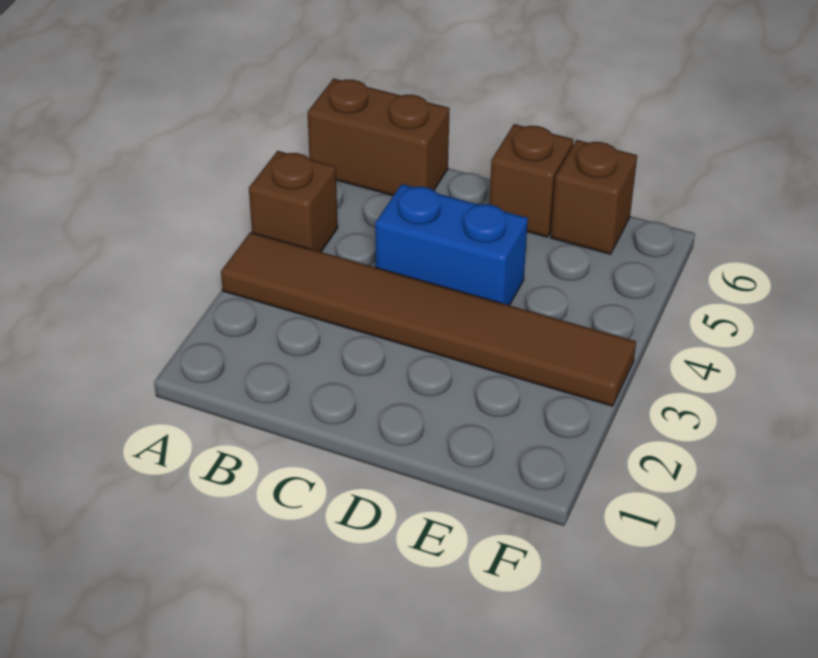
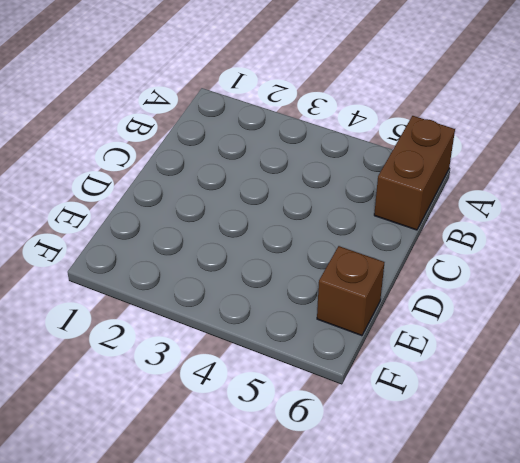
none -> brown tile A3:F3 level 1
none -> brown brick A4 level 1

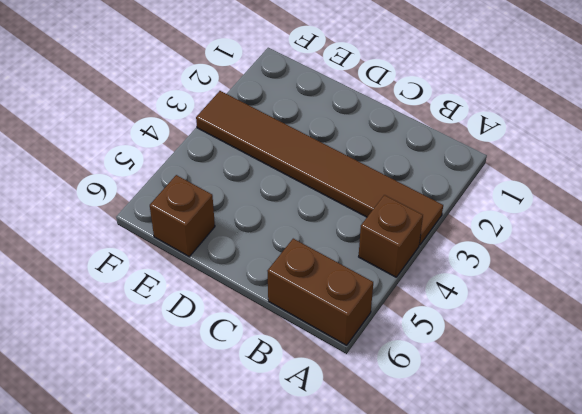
none -> blue brick C4:D4 level 1
none -> brown brick D6 level 1

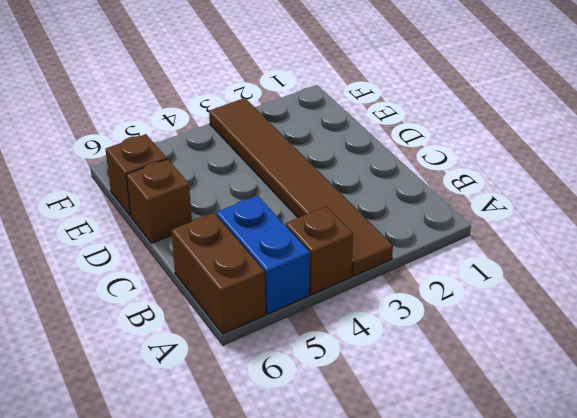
blue brick A5:B5 level 1 -> blue brick C4:D4 level 1

